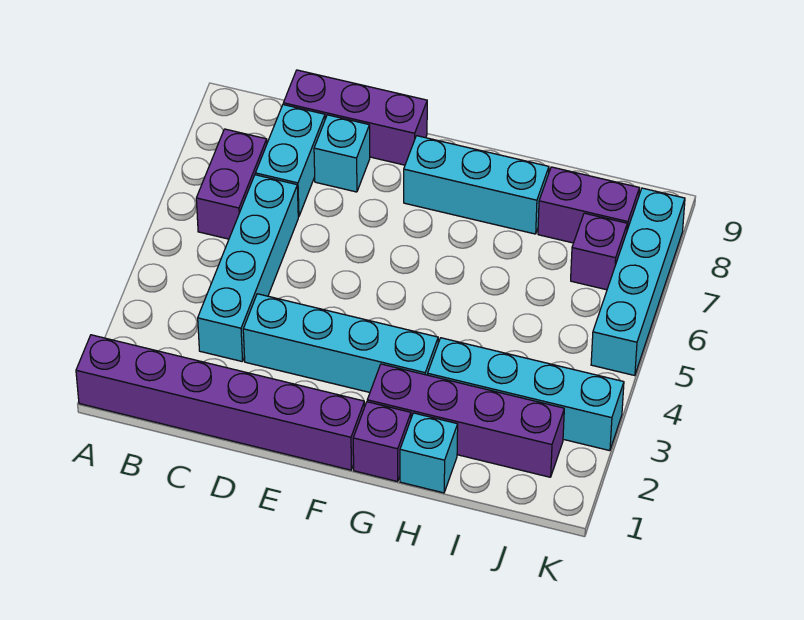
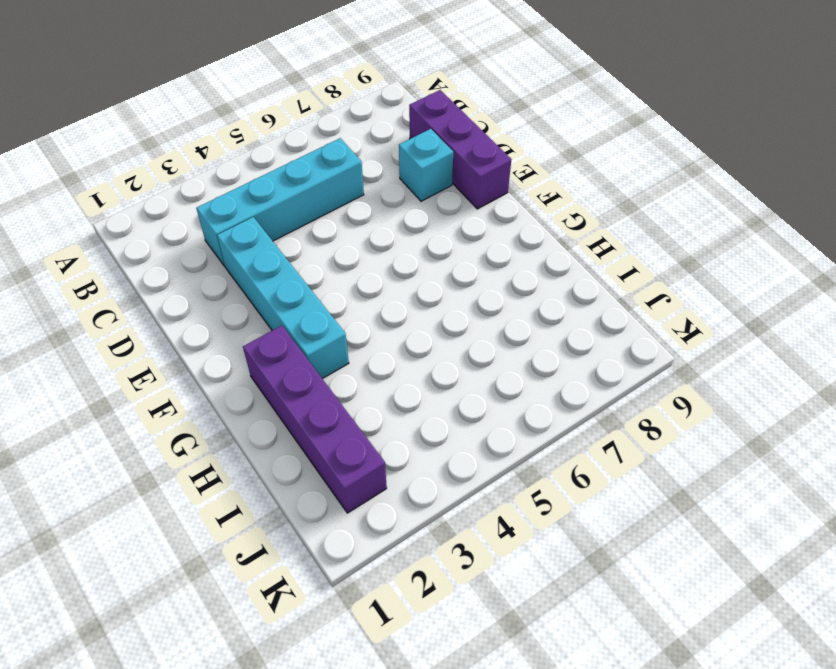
none -> purple brick A1:F1 level 1
none -> purple brick B6:B7 level 1
none -> cyan brick C7:C8 level 1

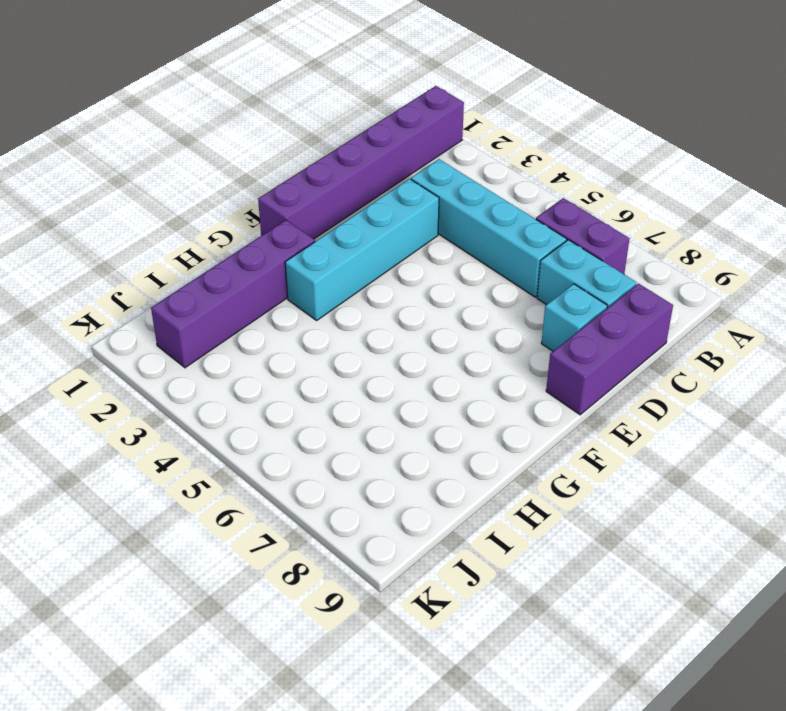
none -> cyan brick F8:H8 level 1
none -> purple brick G1 level 1
none -> cyan brick H1 level 1

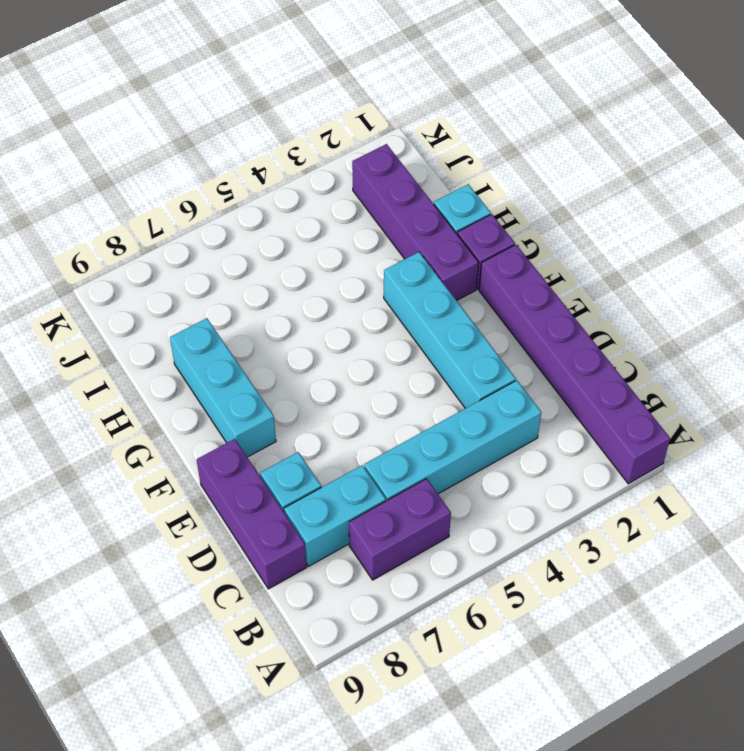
none -> cyan brick H3:K3 level 1
none -> purple brick I8:J8 level 1
none -> purple brick J7 level 1

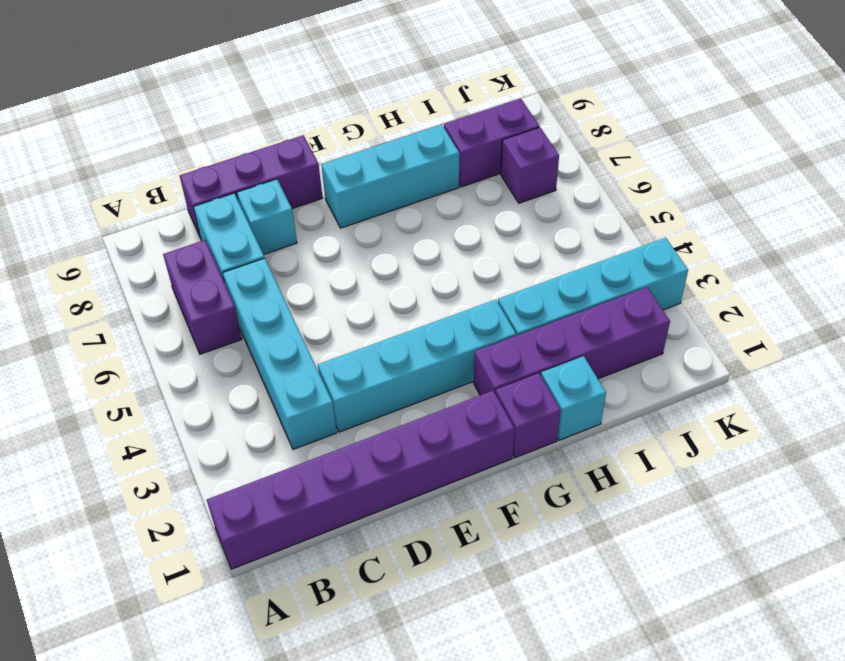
none -> cyan brick K5:K8 level 1

